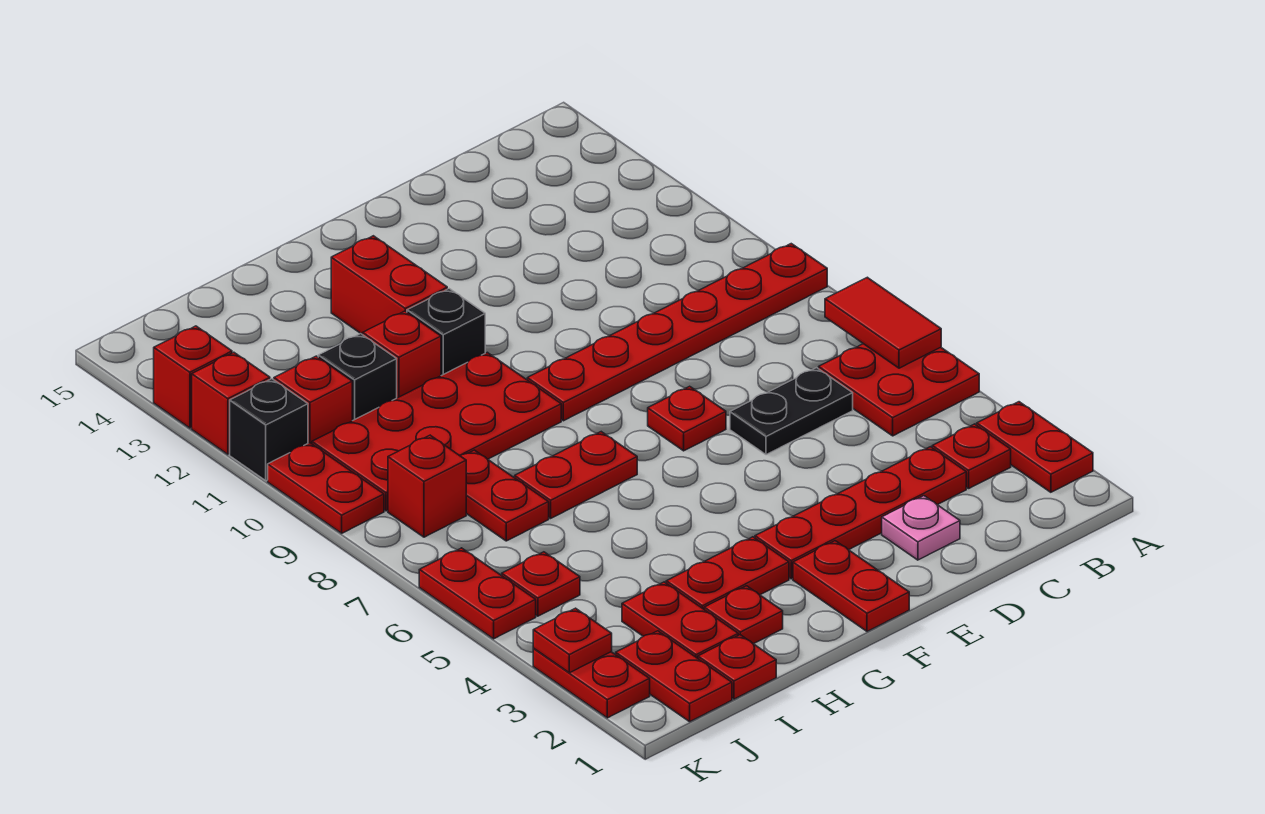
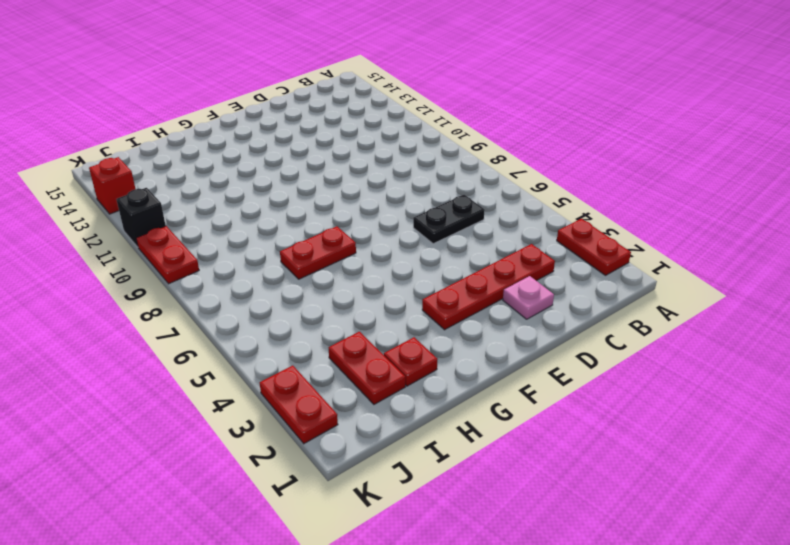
none -> red plate A5:B6 level 1
none -> red plate A9:F9 level 1
none -> red plate B3 level 1
none -> red plate E7 level 1

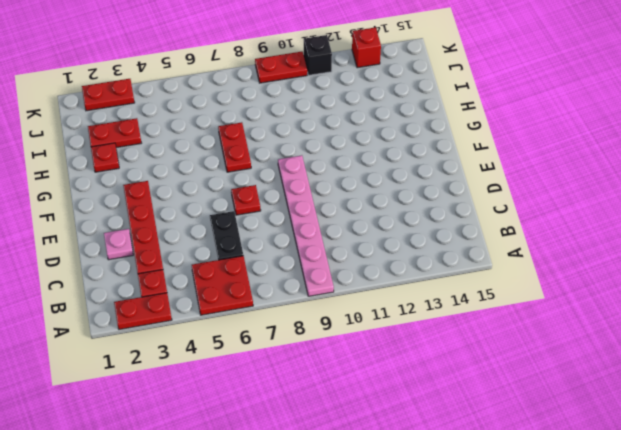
pink plate A9:F9 level 1 -> red plate A9:F9 level 1
none -> red plate F1:F2 level 1
none -> red plate G3:H3 level 1
none -> red plate G9:J10 level 1
none -> black brick G11 level 1

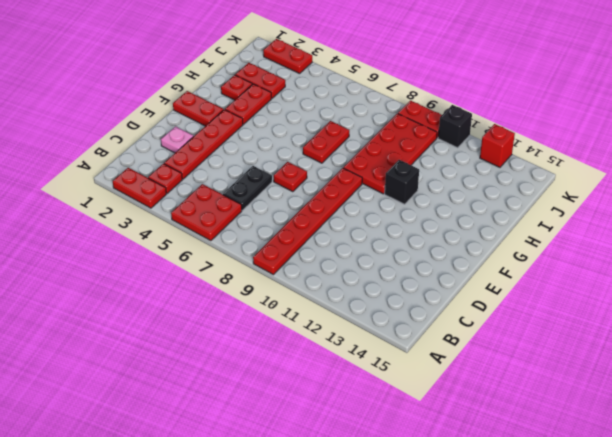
none -> red brick G12:G13 level 1
none -> red brick H11 level 1
none -> red plate I1 level 1
none -> red plate I7:I8 level 1

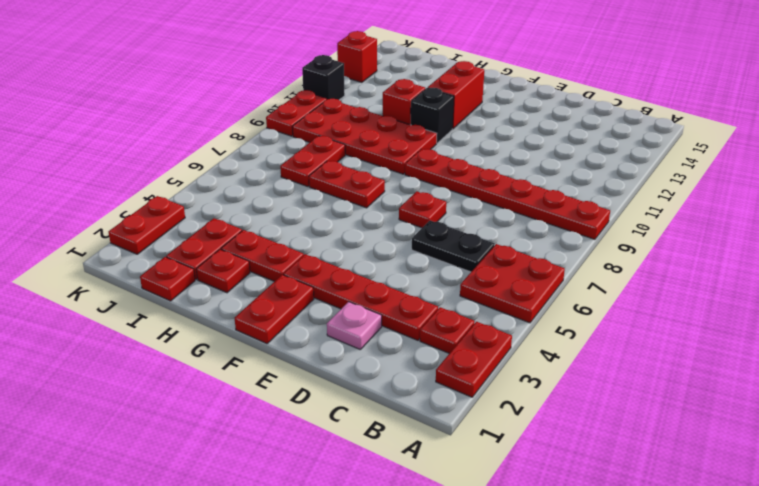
none -> black brick I11 level 1
none -> red plate J1:J2 level 1
none -> red plate J5 level 1
none -> red brick J8 level 1

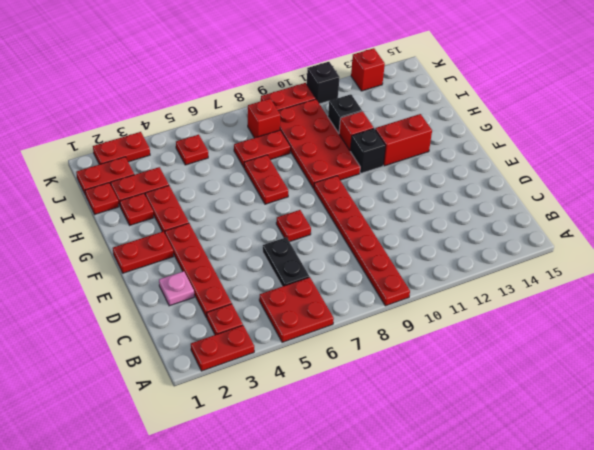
none -> red brick J11 level 1
none -> red plate K5:K6 level 1
none -> red brick K12 level 1
none -> red tile A6:A7 level 2

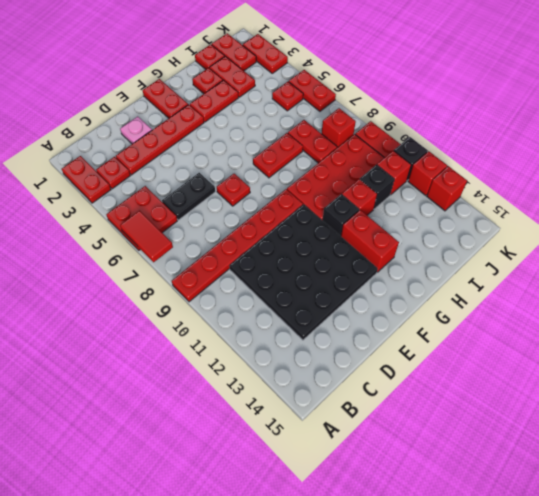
black plate C10:F13 level 1 -> none
none -> red plate K3 level 2

